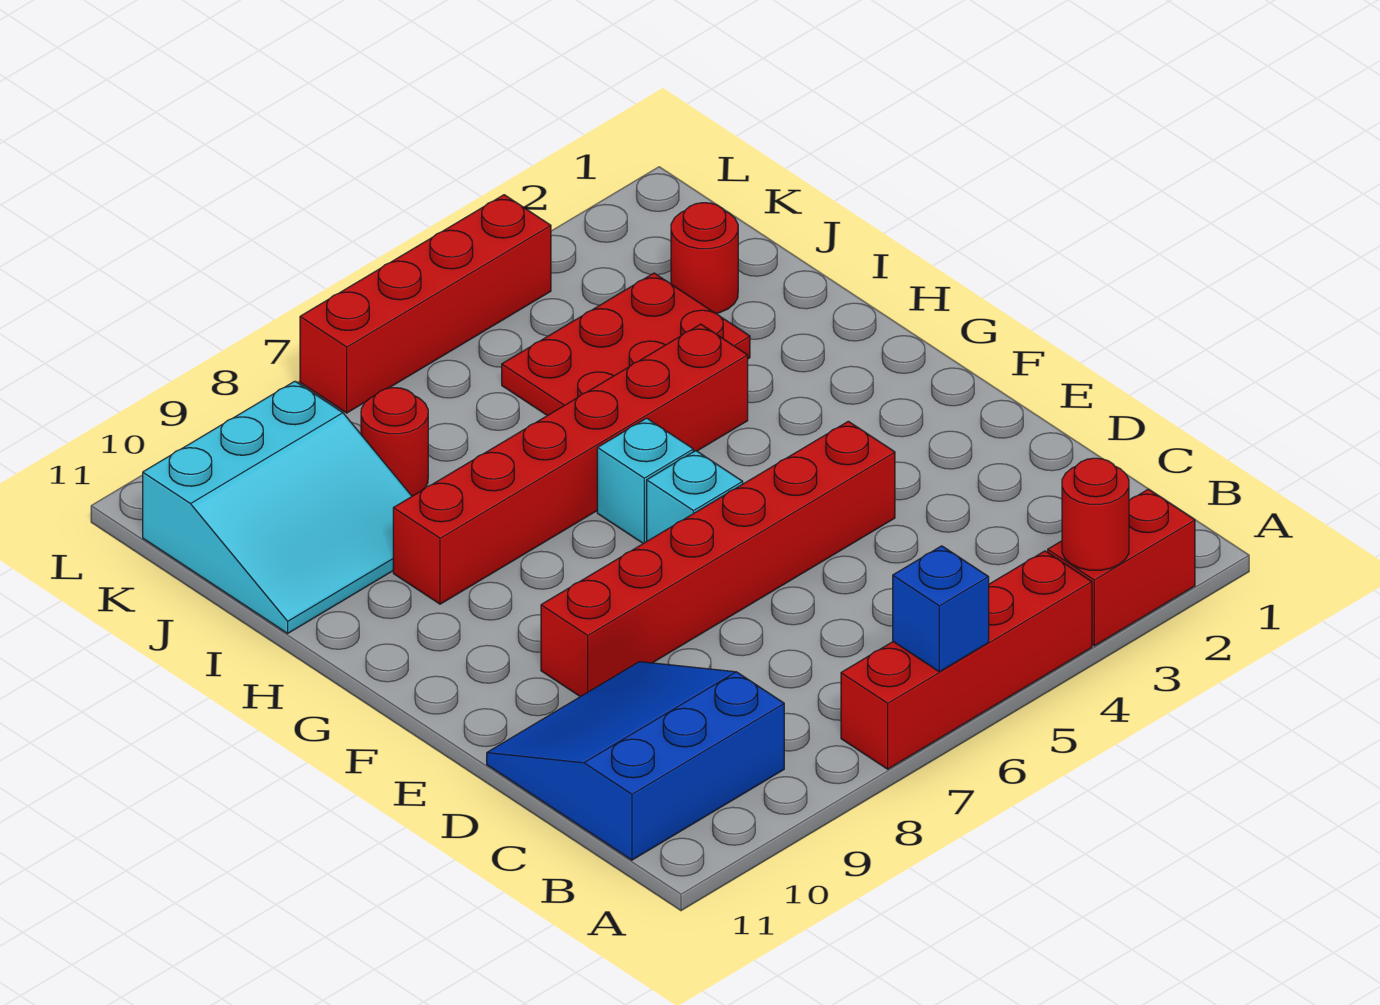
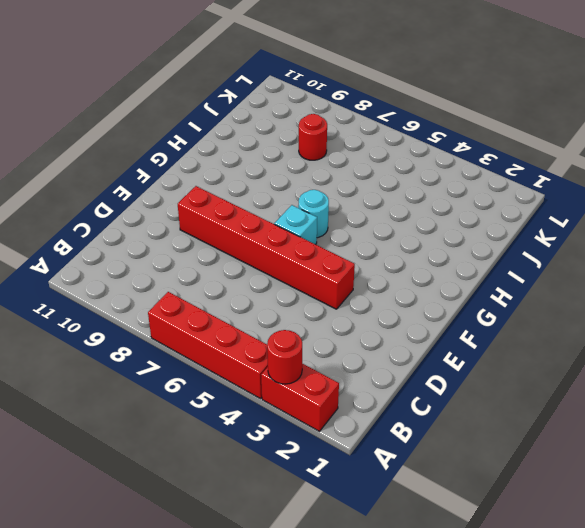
cyan round brick G6 level 1 -> cyan brick G6 level 1
none -> blue slope B9:D11 level 1 top B
none -> red brick H4:H9 level 1
none -> red plate I3:J5 level 1

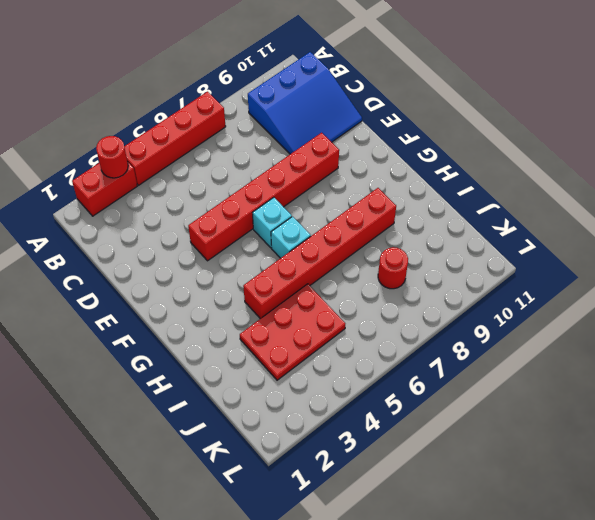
none -> cyan slope I9:K11 level 1 top K
none -> red round brick J2 level 1
none -> red brick L4:L7 level 1

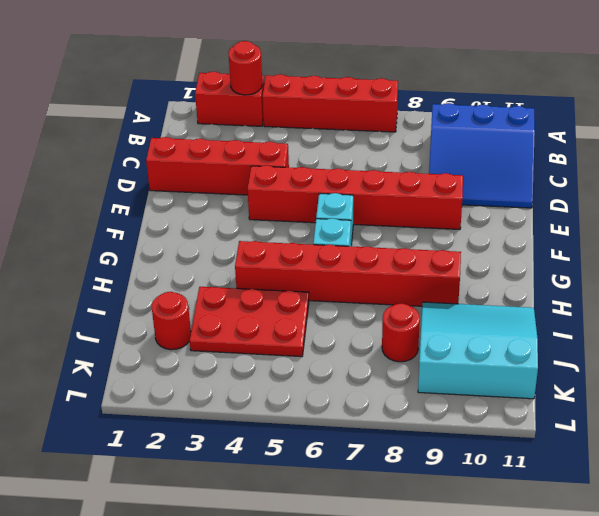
red brick D1:D4 level 1 -> red brick L4:L7 level 1
none -> blue brick A6 level 2

